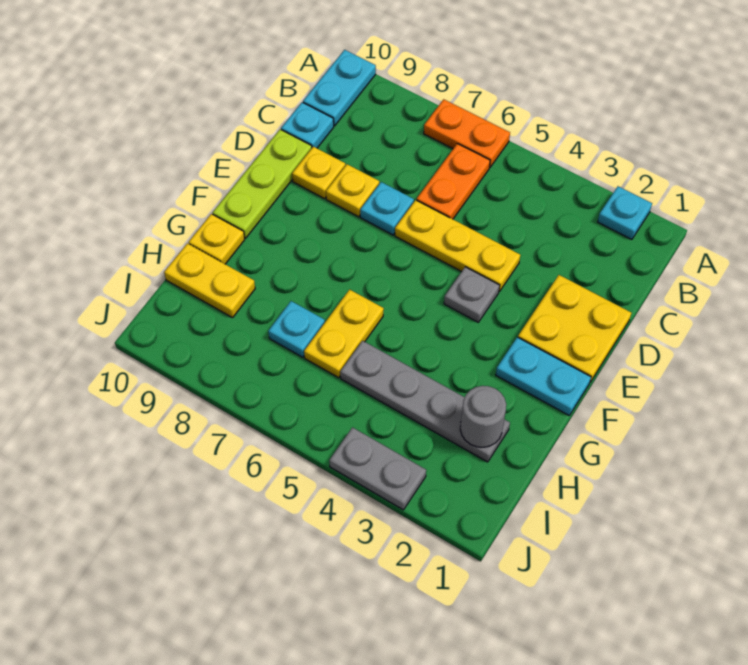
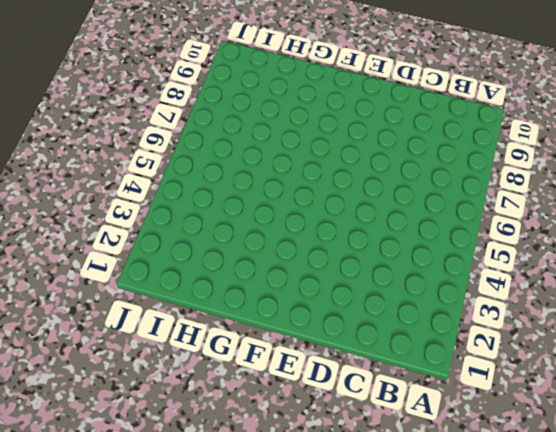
none -> cyan plate A2 level 1
none -> orange plate A6:A7 level 1
none -> cyan plate A10:B10 level 1

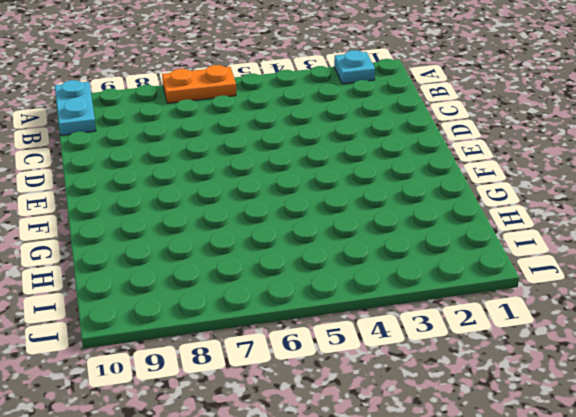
none -> orange plate B6:C6 level 1
none -> cyan plate C10 level 1
none -> yellow plate D1:E2 level 1

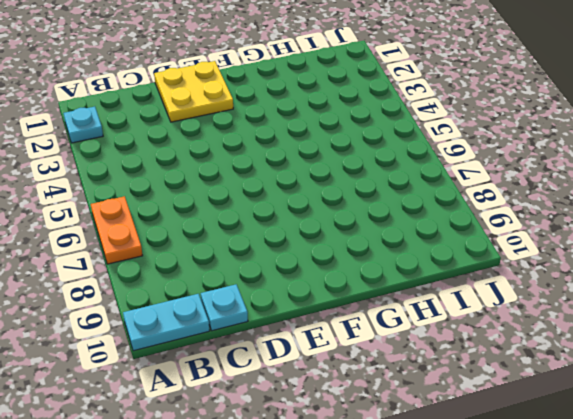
none -> orange plate B6:C6 level 1
none -> yellow plate D4:D6 level 1
none -> cyan plate D7 level 1

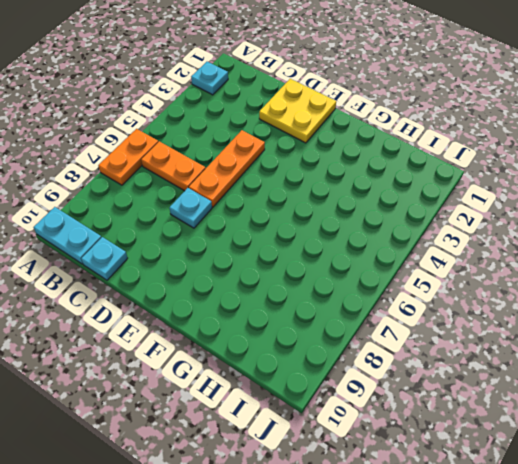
orange plate D4:D6 level 1 -> yellow plate D4:D6 level 1
none -> yellow plate D8 level 1
none -> yellow plate D9 level 1
none -> lime plate D10:F10 level 1

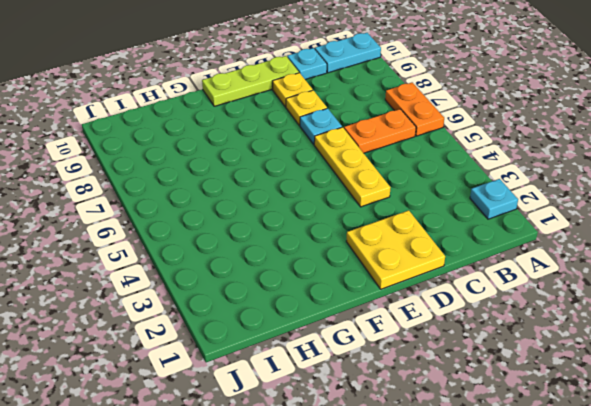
none -> grey plate E4 level 1
none -> cyan plate F1:F2 level 1
none -> yellow plate G6:H6 level 1

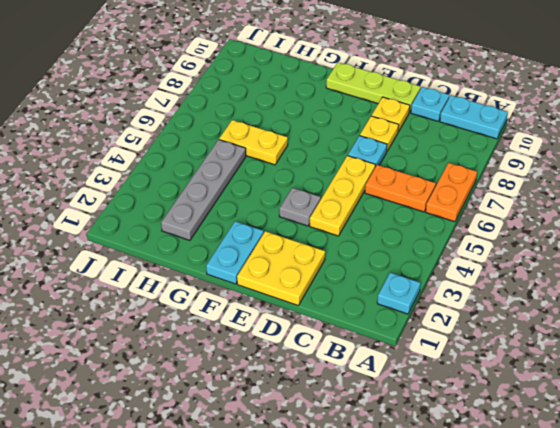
none -> yellow plate G10 level 1
none -> cyan plate H7 level 1
none -> yellow plate H9:H10 level 1

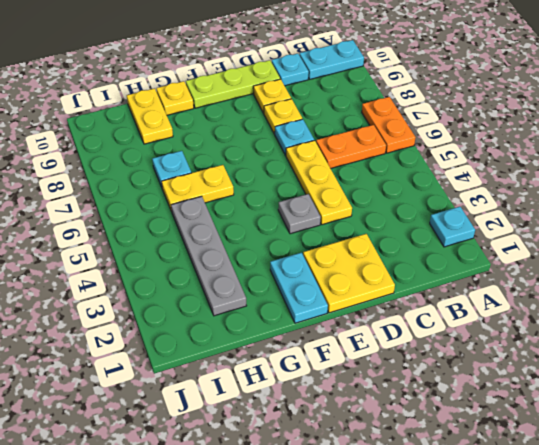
none -> grey plate J3:J4 level 1
none -> grey round brick H2 level 2

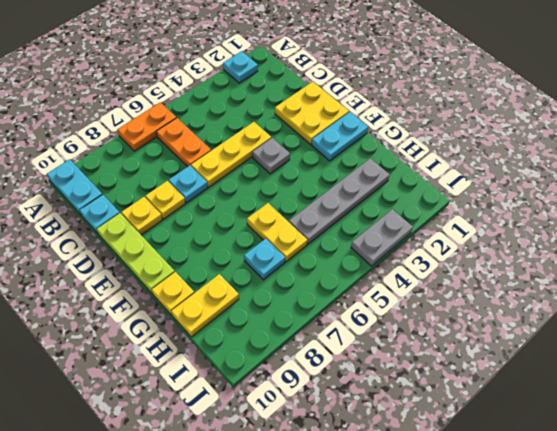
none -> grey round brick H2 level 2

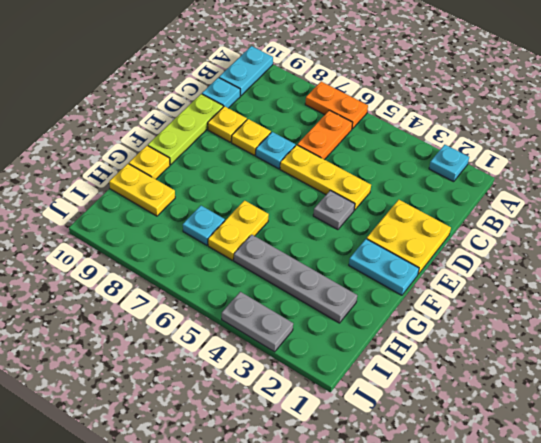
none -> grey round brick H2 level 2

